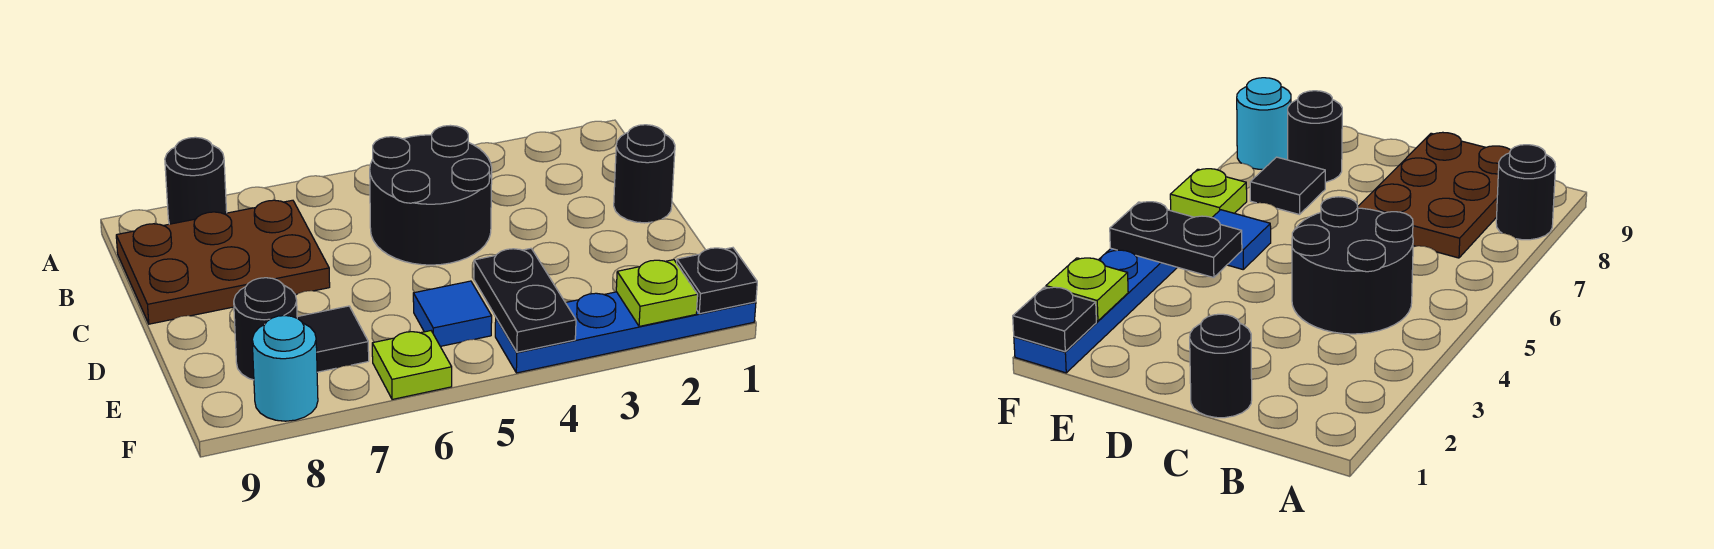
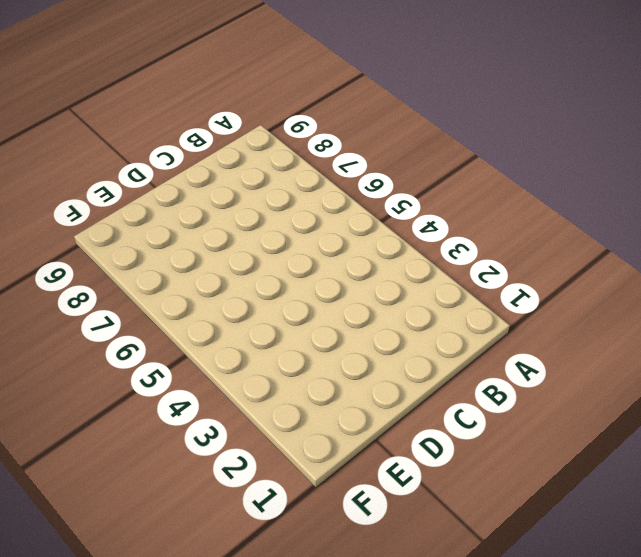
none -> black round brick A8 level 1
none -> black round brick B4:C5 level 1
none -> brown plate B7:C9 level 1

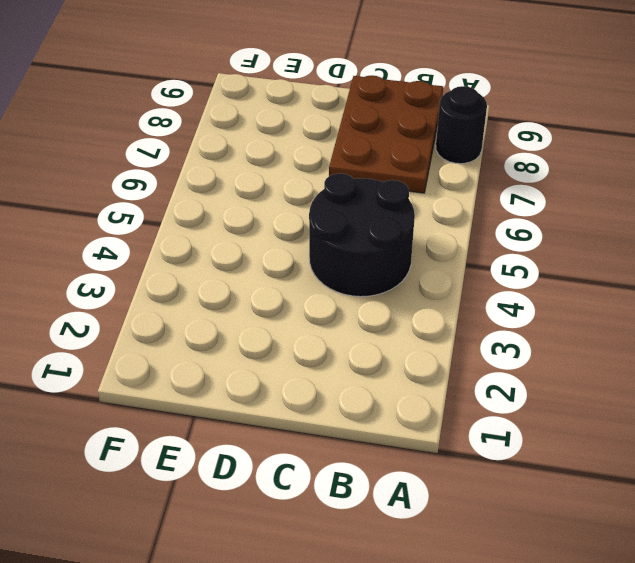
none -> black round brick C1 level 1
none -> blue tile E5 level 1
none -> black tile E7 level 1

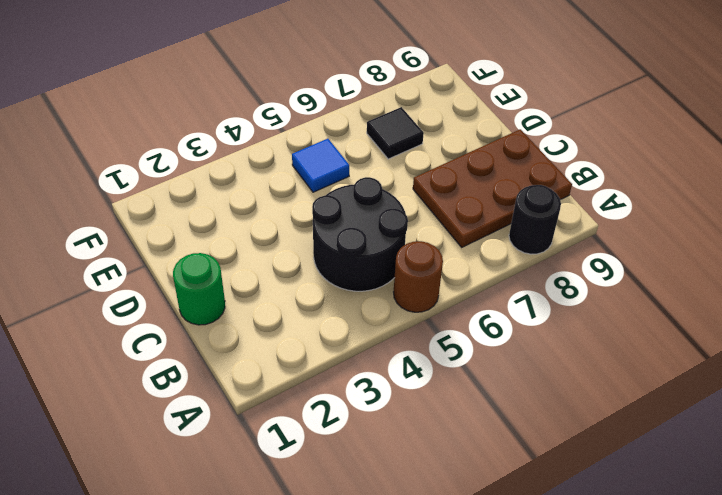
brown round brick A5 level 1 -> none
green round brick C1 level 1 -> black round brick C1 level 1
none -> black round brick E8 level 1
none -> blue plate F1:F4 level 1
none -> lime plate F6 level 1

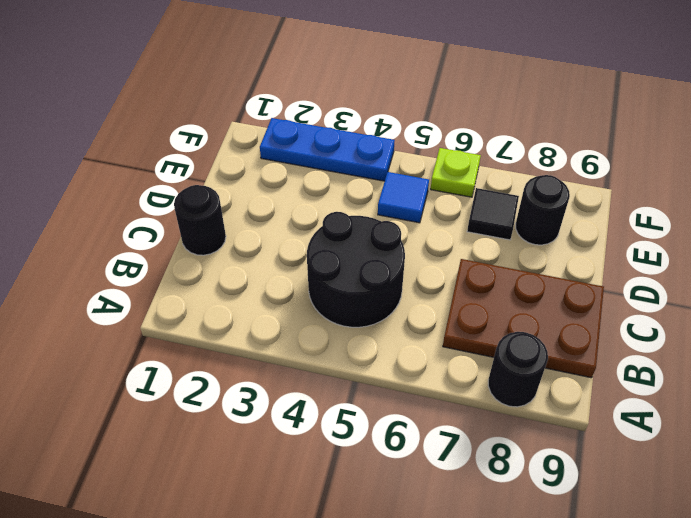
blue plate F2:F4 level 1 -> blue plate F1:F4 level 1
none -> cyan round brick F8 level 1
none -> black plate E4:F4 level 2
none -> black plate F1 level 2

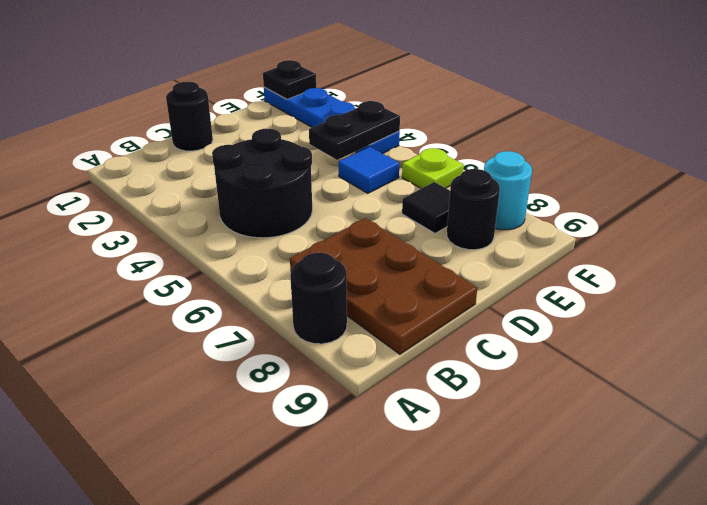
none -> lime plate F2 level 2

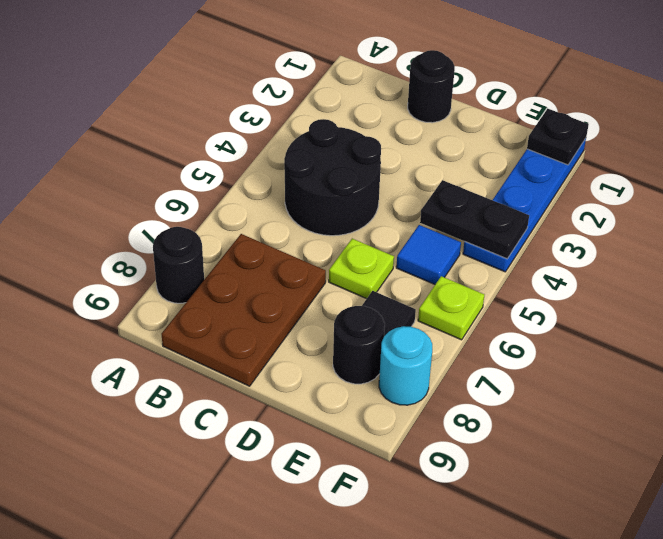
lime plate D6 level 1 -> lime plate F2 level 2

